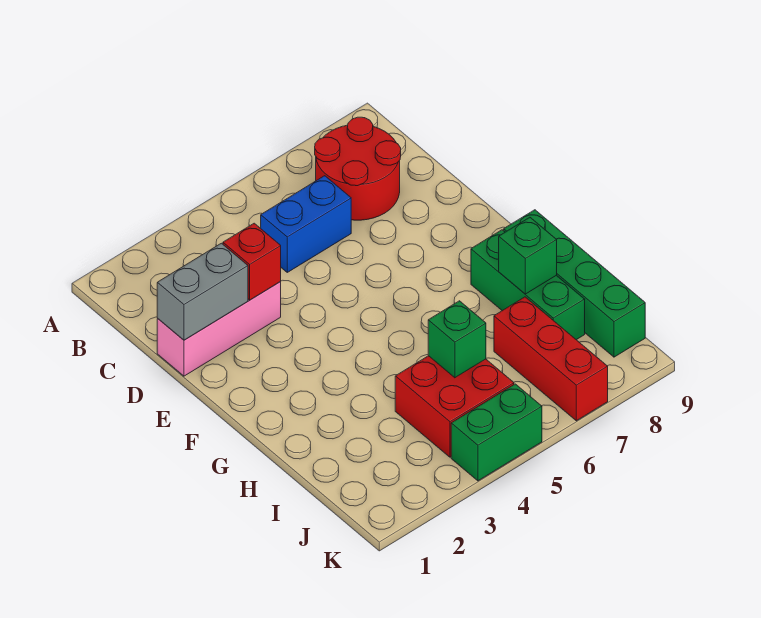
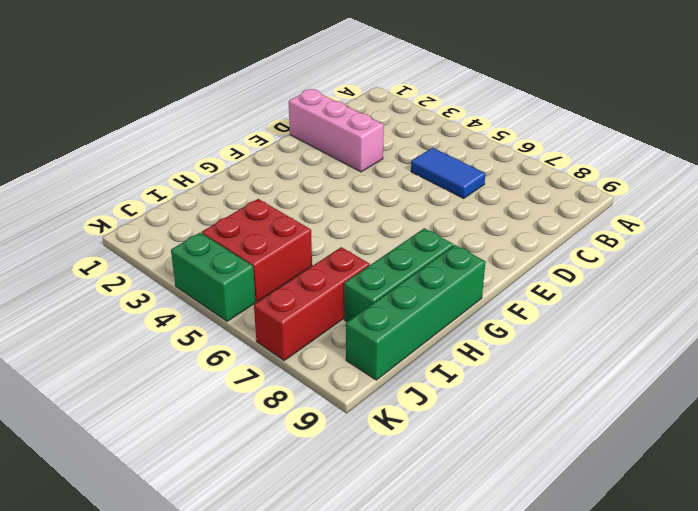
blue tile C5:C6 level 1 -> blue brick C5:C6 level 1
none -> red round brick B7:C8 level 1
none -> grey brick D1:D2 level 2
none -> red brick D3 level 2

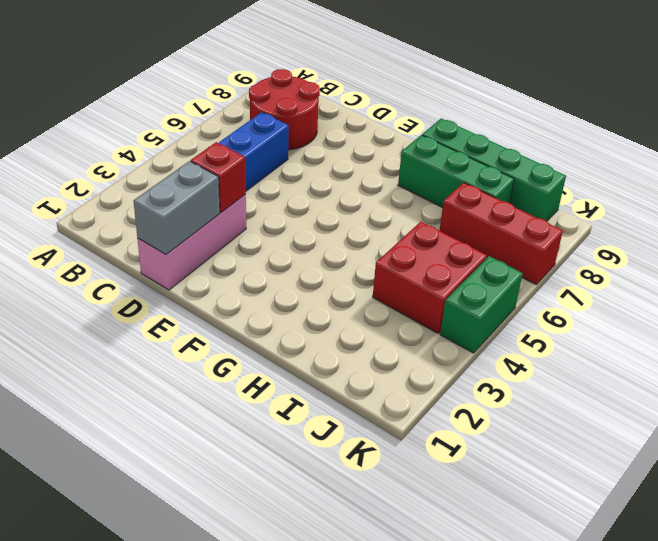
none -> green brick H8 level 2
none -> green brick I5 level 2

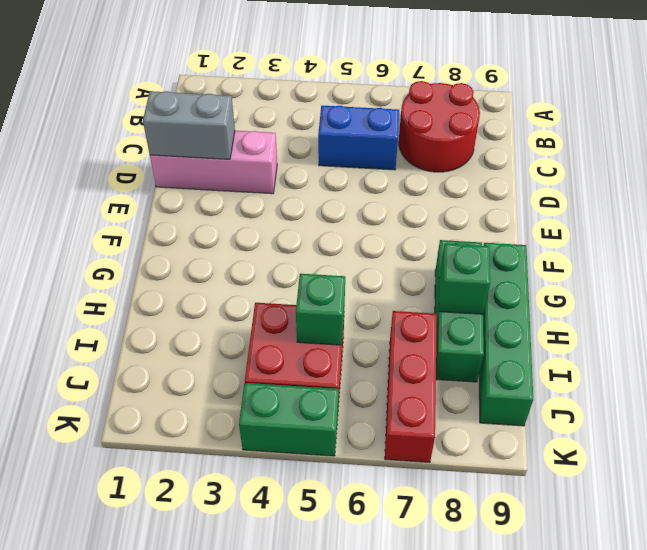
none -> red brick D3 level 2

